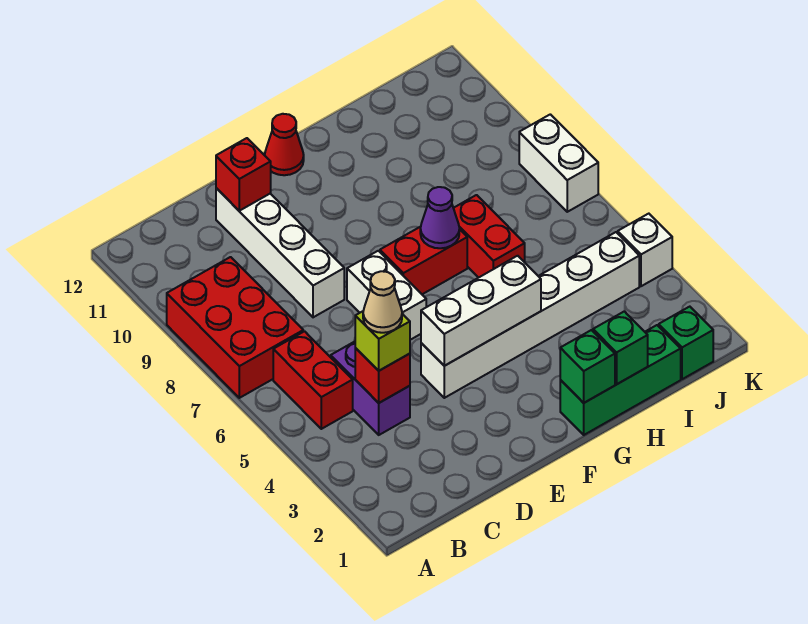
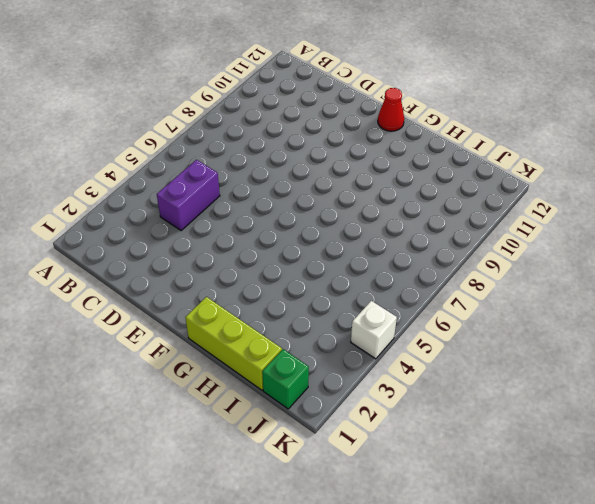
lime brick G1:I1 level 1 -> green brick G1:I1 level 1
none -> red brick A7:B9 level 1
none -> red brick B5:B6 level 1
none -> white brick D8:D11 level 1

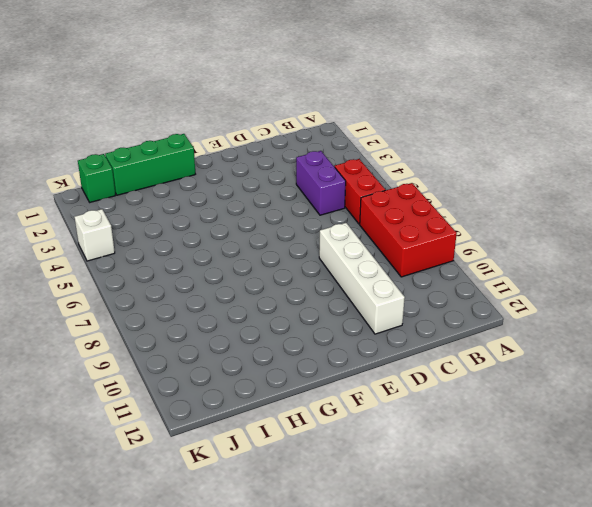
none -> white brick E4:J4 level 1
none -> white brick E6:E7 level 1
none -> red brick F7:G7 level 1

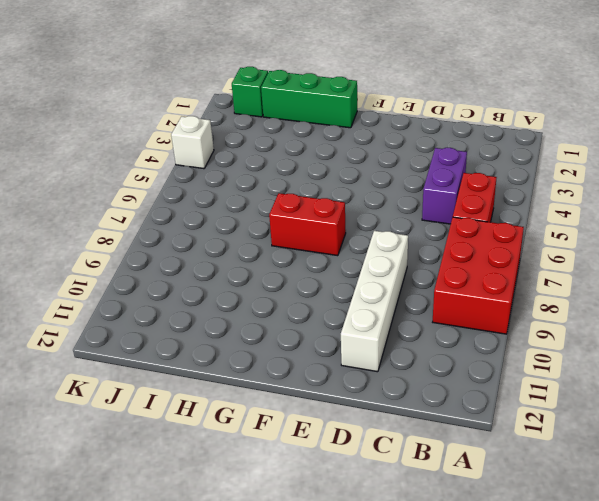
none -> white brick E4:J4 level 1
none -> white brick E6:E7 level 1
none -> red cone F12 level 1

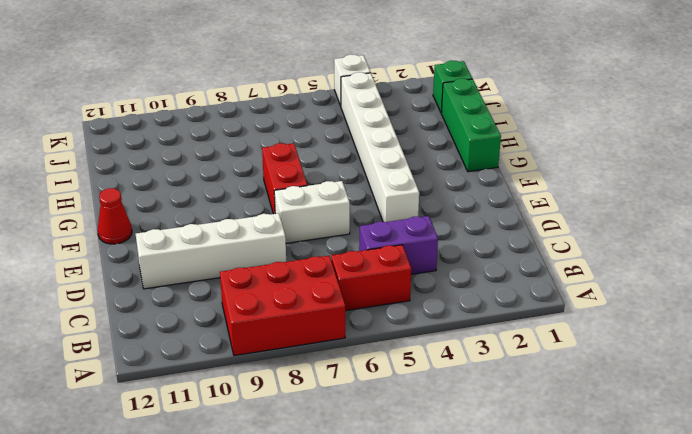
none -> red brick H6:H7 level 1
none -> white brick K7:K8 level 1
none -> red brick C4 level 2

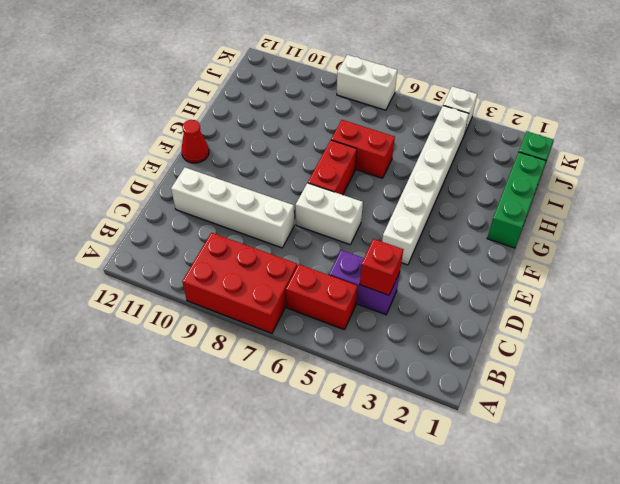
none -> red brick D11 level 2
none -> white brick E4:G4 level 2
none -> green brick G1 level 2

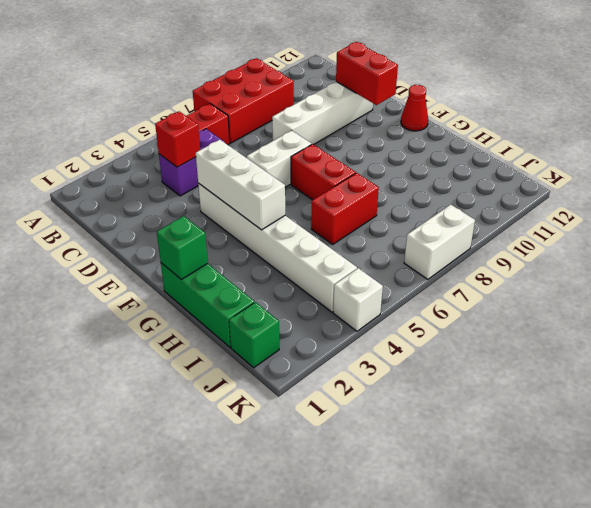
red brick D11:E11 level 2 -> red brick D11 level 2
none -> purple cone G7 level 2
none -> green brick H1 level 2
none -> lime brick C4 level 3

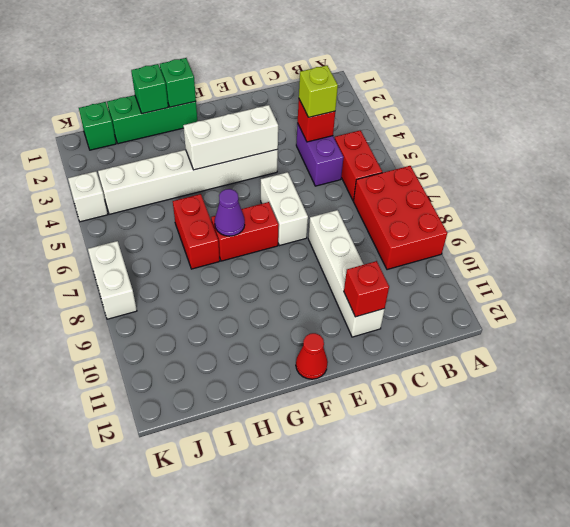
none -> tan cone C4 level 4

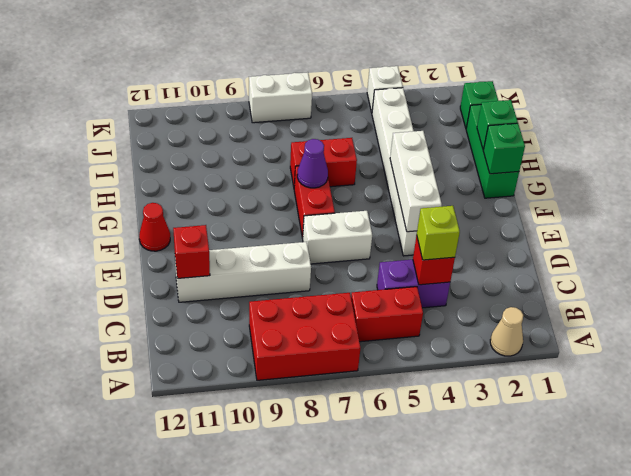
tan cone A2 level 1 -> tan cone C4 level 4

